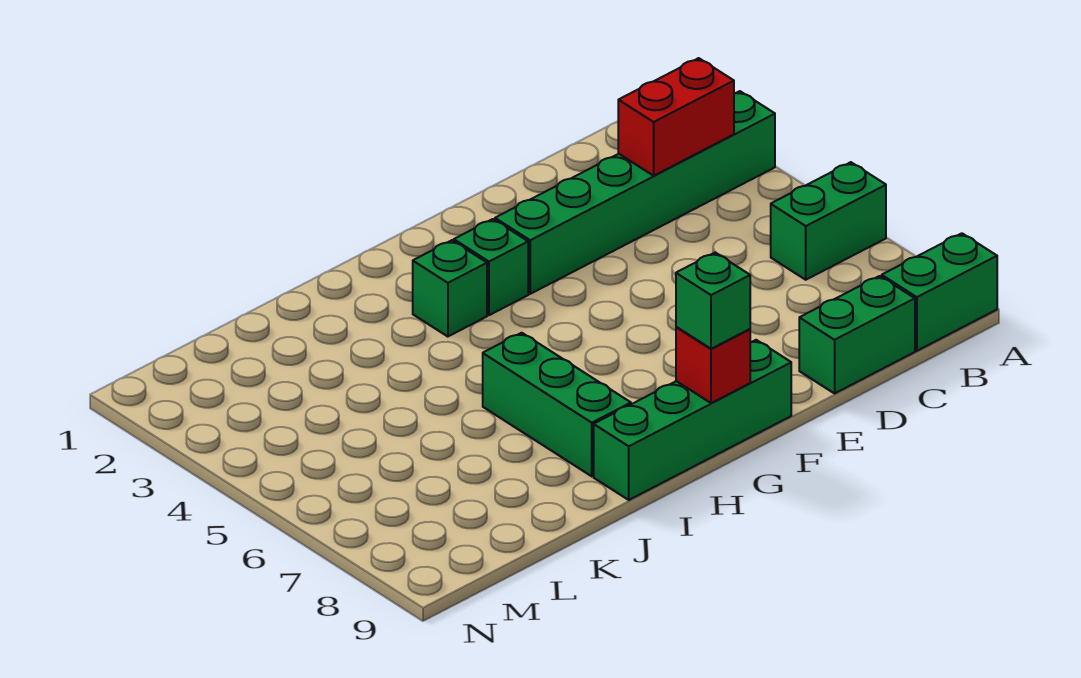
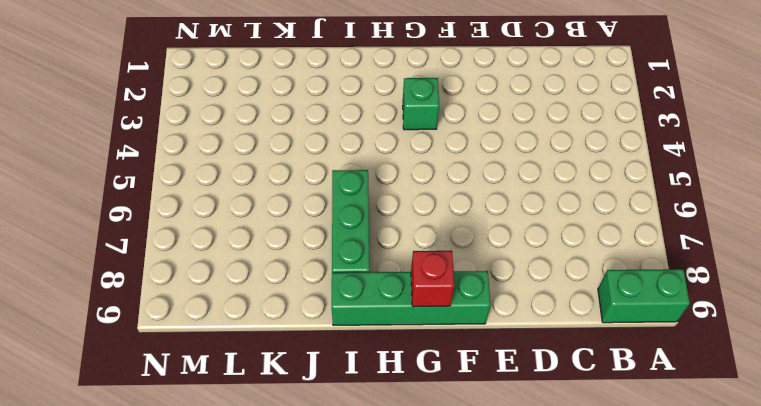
none -> green brick A3:F3 level 1
none -> green brick A6:B6 level 1

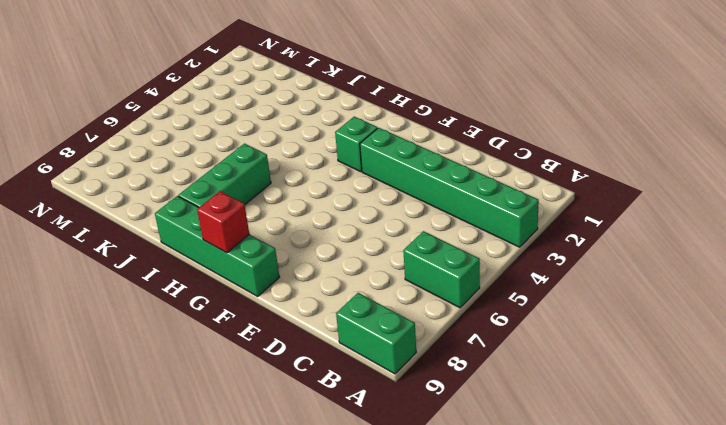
none -> green brick C9:D9 level 1
none -> green brick H3 level 1

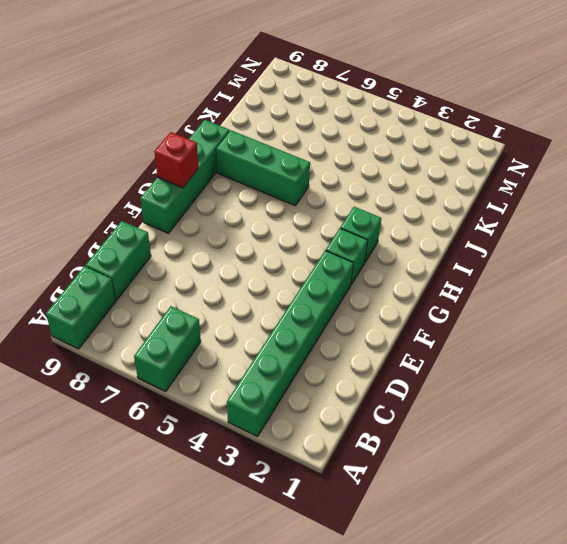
none -> red brick B3:C3 level 2
none -> green brick G9 level 3

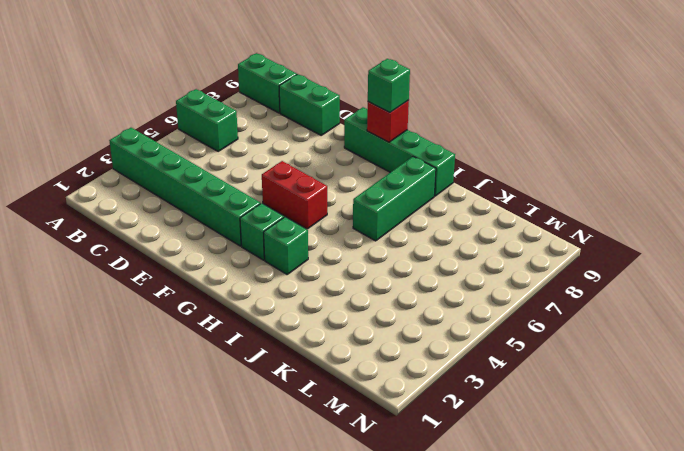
red brick F5:G5 level 1 -> red brick B3:C3 level 2

